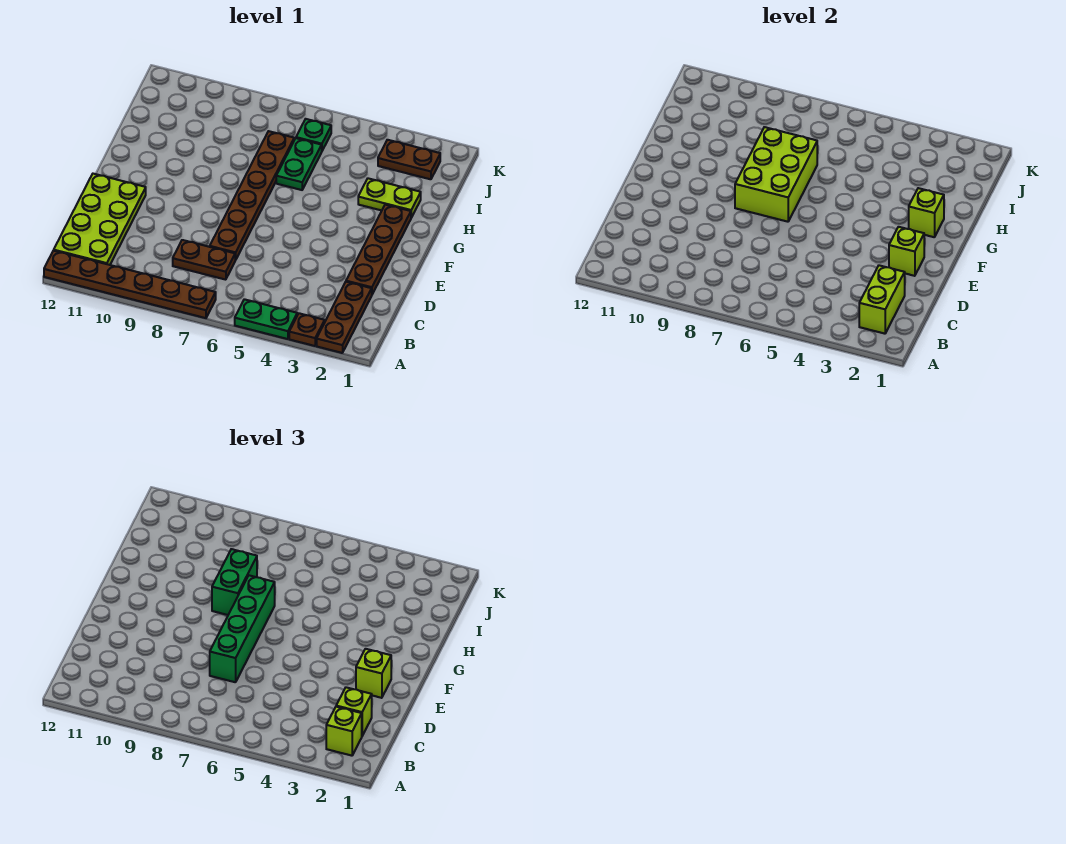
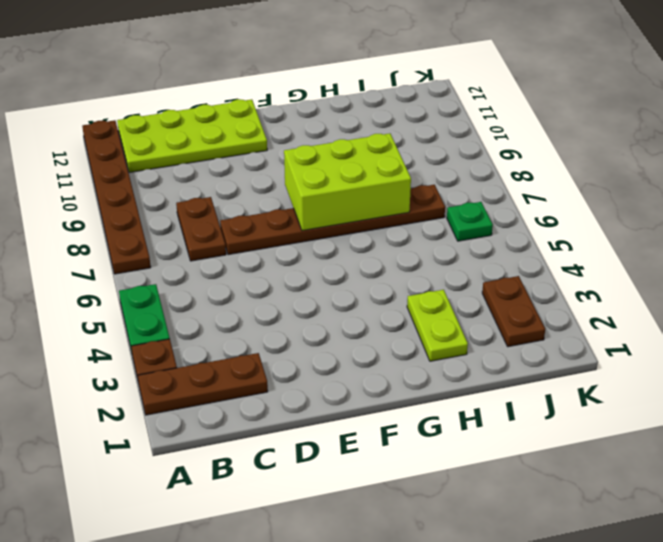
none -> brown plate D2:G2 level 1
none -> green plate H6:I6 level 1
none -> lime brick B2:C2 level 2

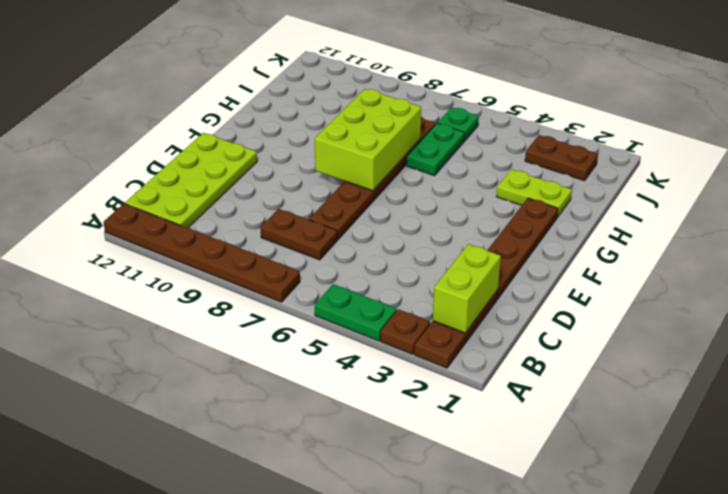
none -> lime brick E2 level 2
none -> lime brick G2 level 2
none -> lime brick B2 level 3

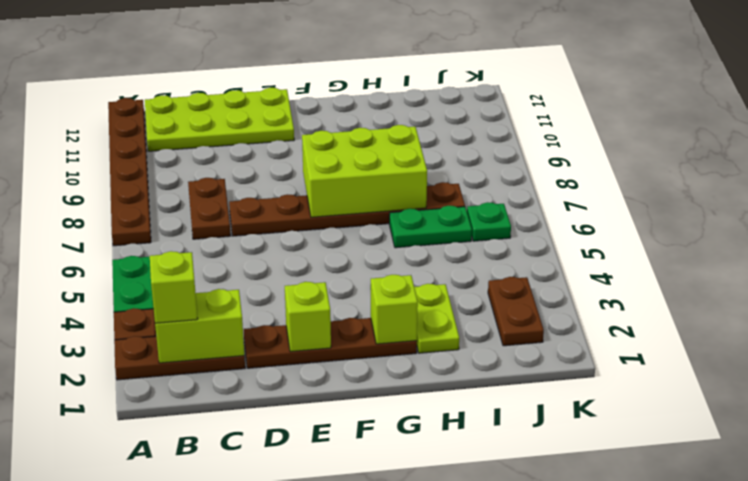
none -> lime brick C2 level 3
none -> green brick D7:G7 level 3
none -> lime brick E2 level 3

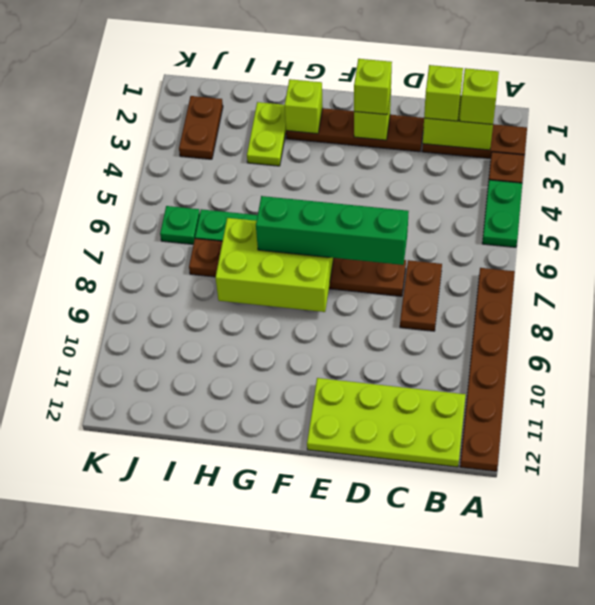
none -> green brick G8:H8 level 3

